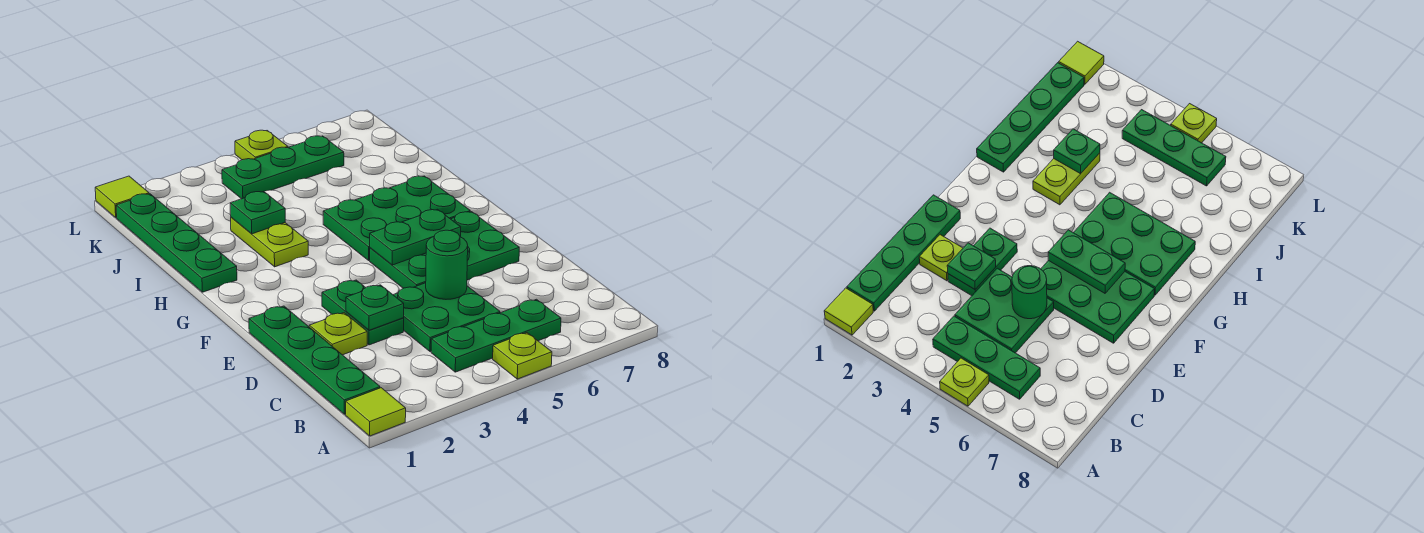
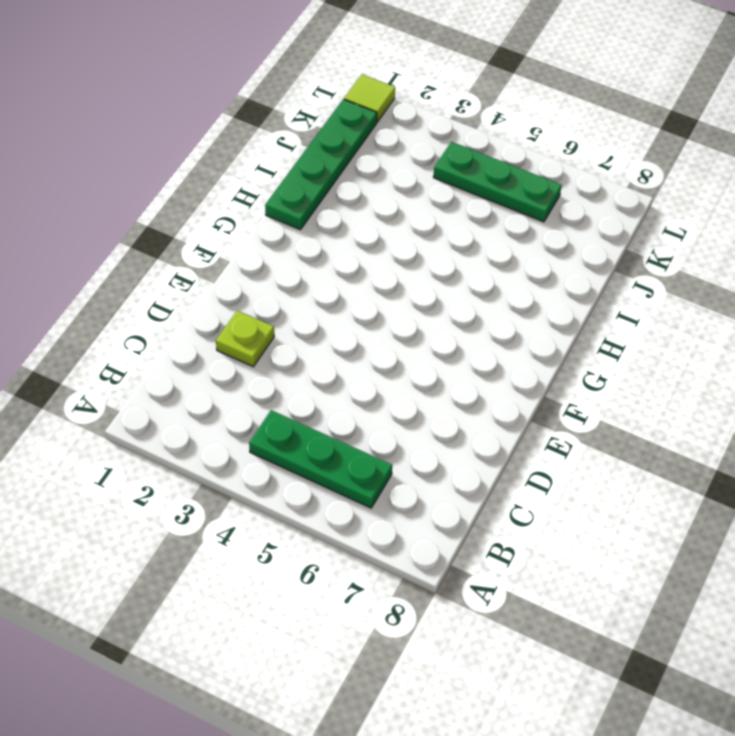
none -> lime tile A1 level 1
none -> lime plate A5 level 1
none -> green plate B1:E1 level 1

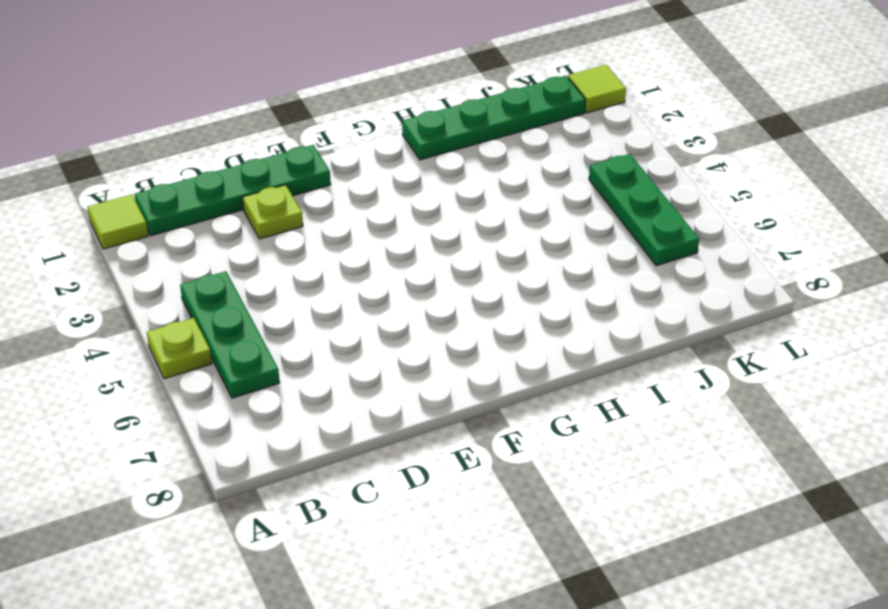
none -> green plate C4:D5 level 1
none -> green plate D3:E3 level 1
none -> green plate E5:F7 level 1

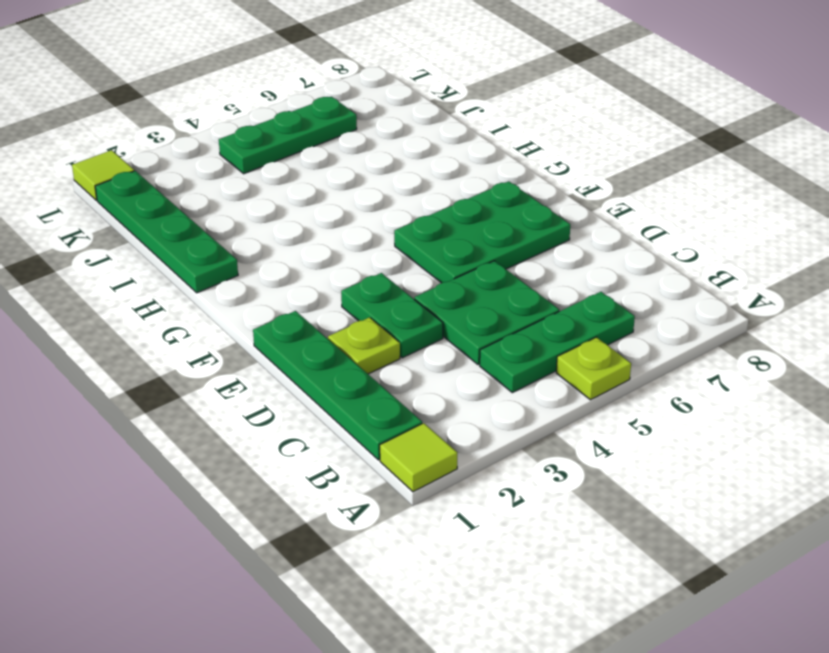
none -> green plate G5:H7 level 1
none -> lime plate H3:I3 level 1
none -> lime plate L5 level 1

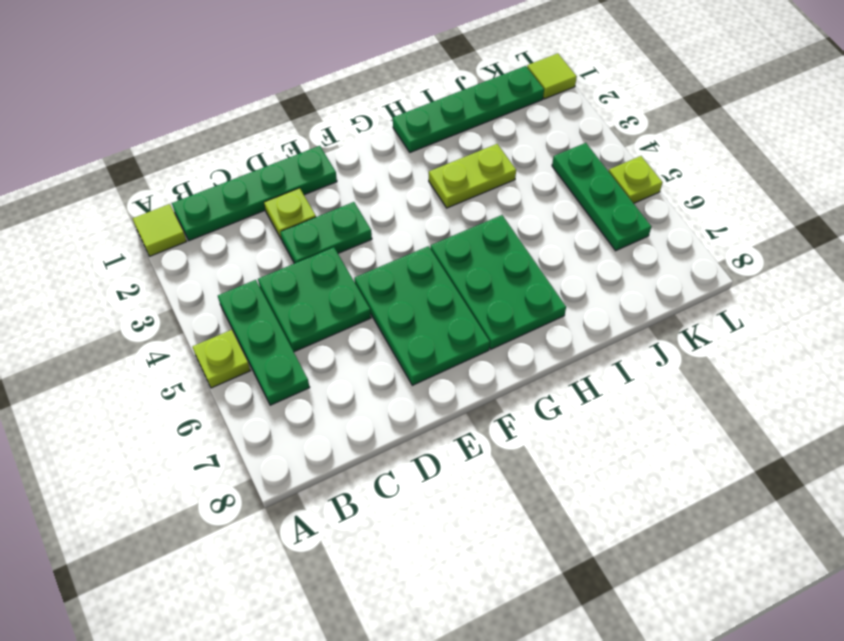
none -> green plate D3 level 2
none -> green round brick D5 level 2
none -> green plate F5:F6 level 2

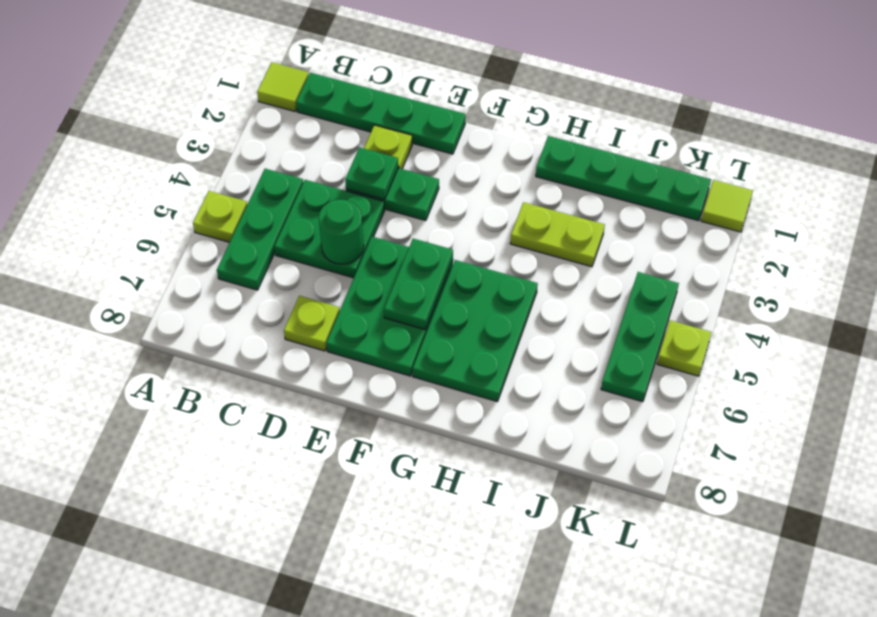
lime plate D7 level 1 -> none
none -> green plate I3 level 2

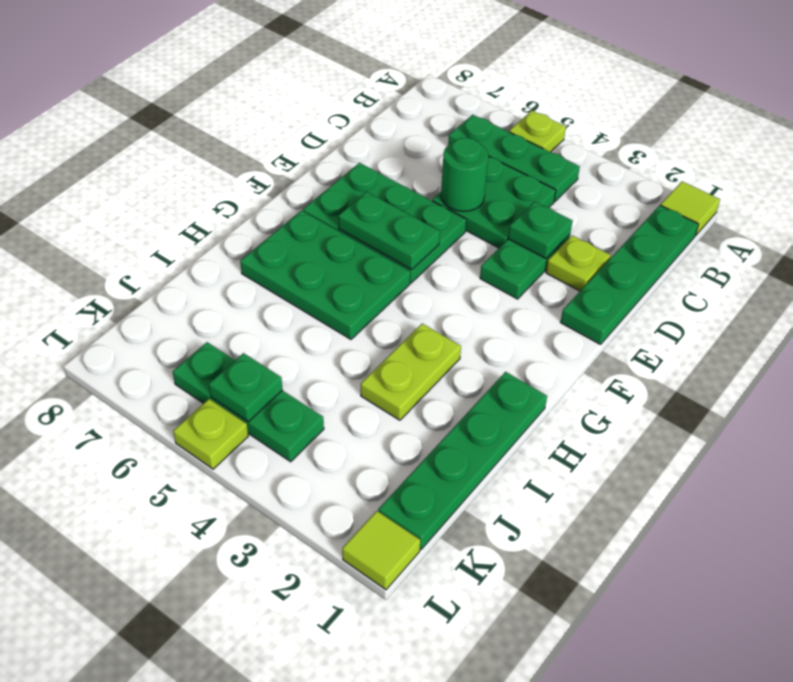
green plate K5 level 2 -> green plate I3 level 2

